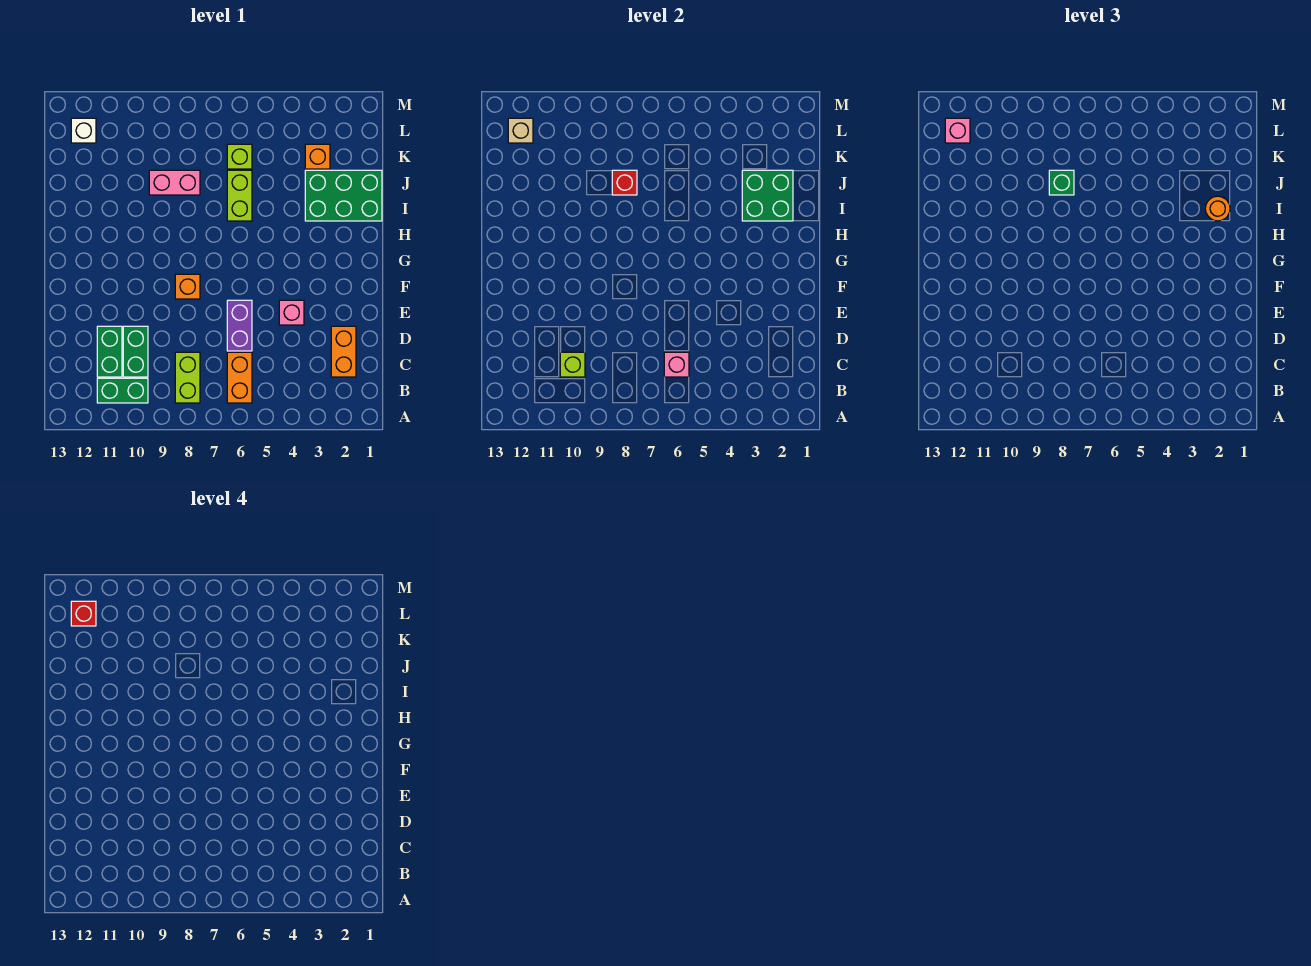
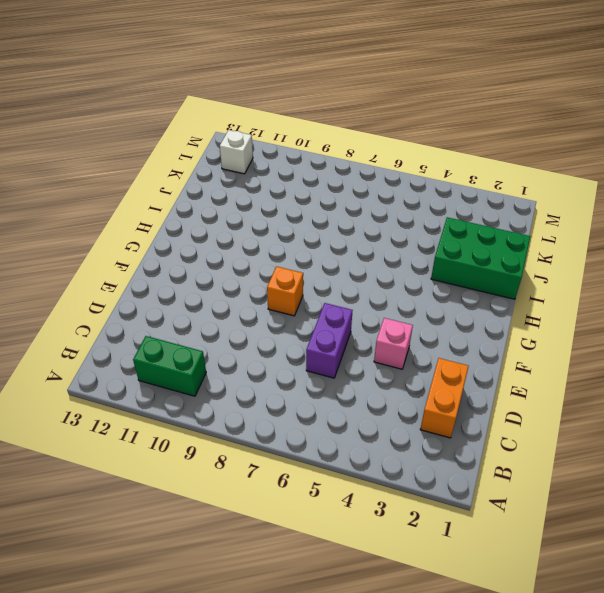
none -> orange brick B6:C6 level 1
none -> lime brick B8:C8 level 1
none -> green brick C10:D10 level 1

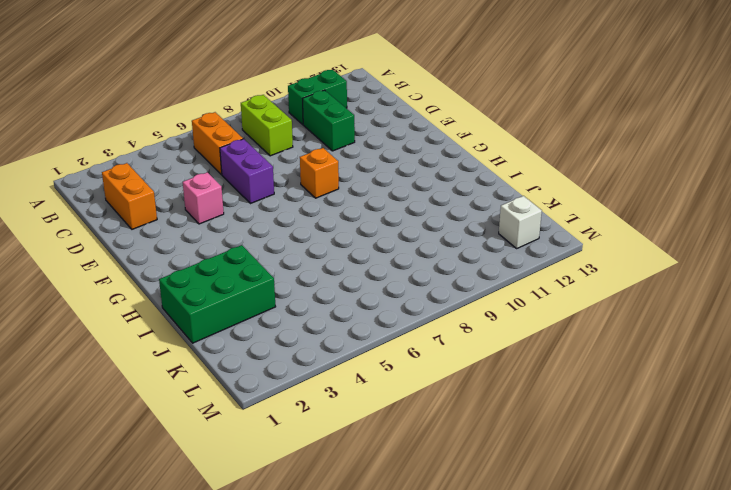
none -> green brick C11:D11 level 1
none -> lime brick I6:J6 level 1
none -> pink brick J8:J9 level 1

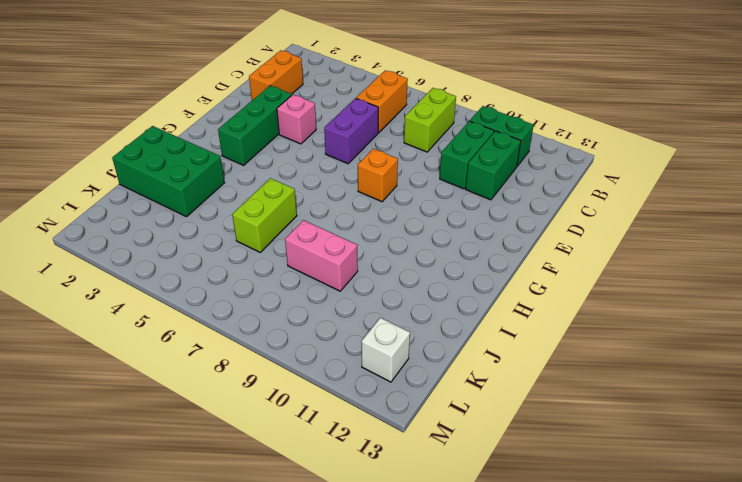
green brick E3:G3 level 1 -> none
none -> orange brick K3 level 1
none -> lime brick K6 level 1
none -> pink brick C6 level 2

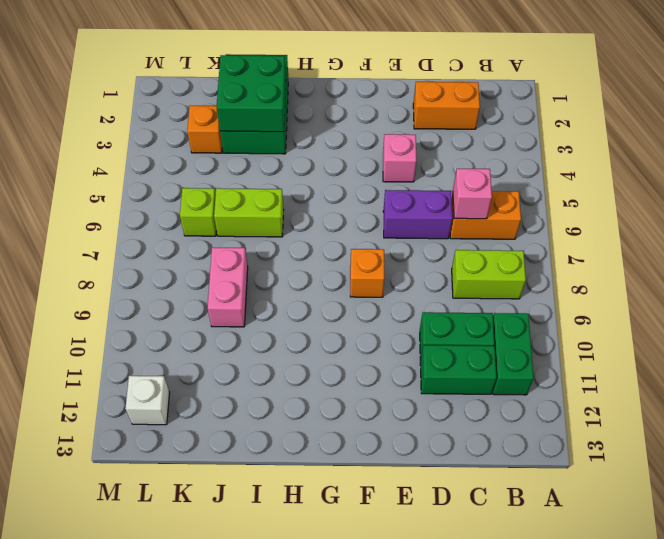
none -> lime brick C10 level 2
none -> red brick J8 level 2
none -> tan brick L12 level 2

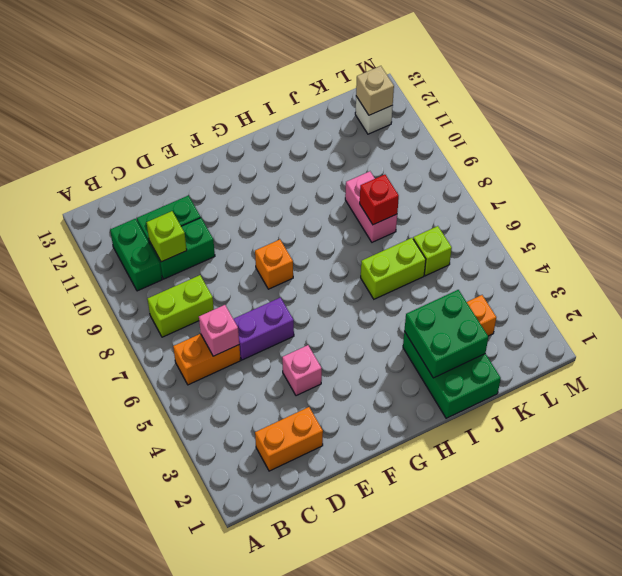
none -> orange round brick I2 level 3
none -> green brick J8 level 3
none -> pink brick L12 level 3

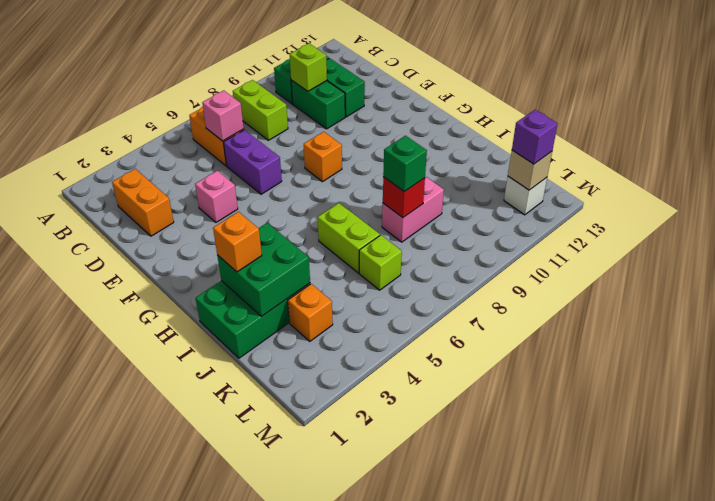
orange brick I2 level 3 -> orange round brick I2 level 3
purple brick L12 level 3 -> pink brick L12 level 3
none -> red brick L12 level 4

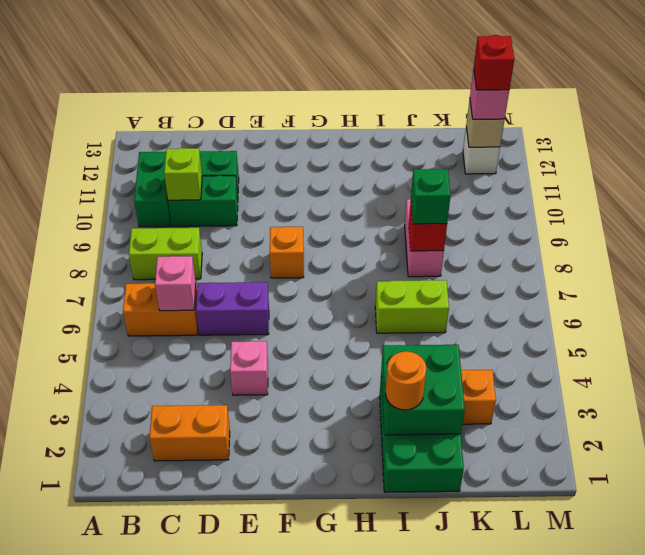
none -> lime brick K6 level 1

